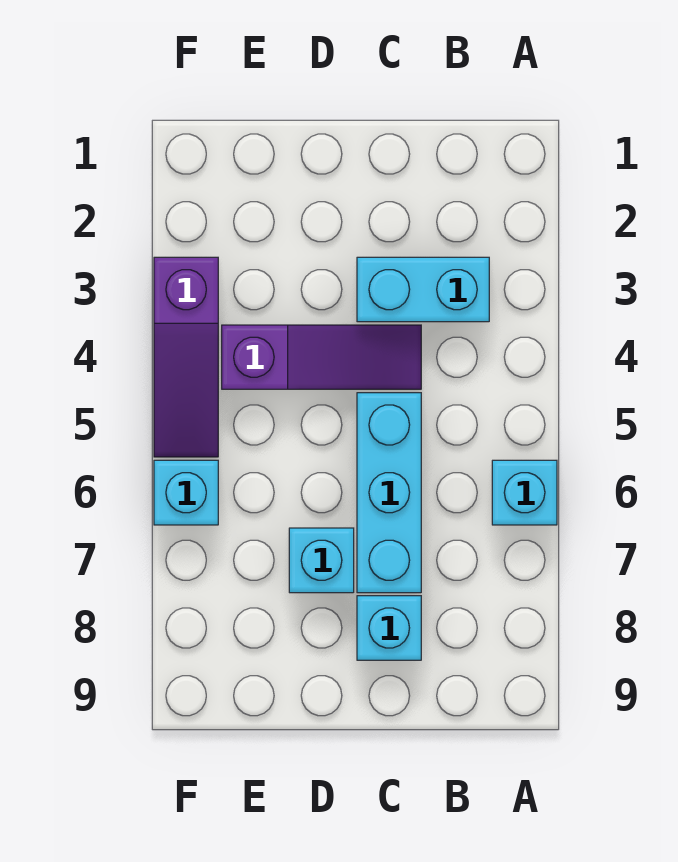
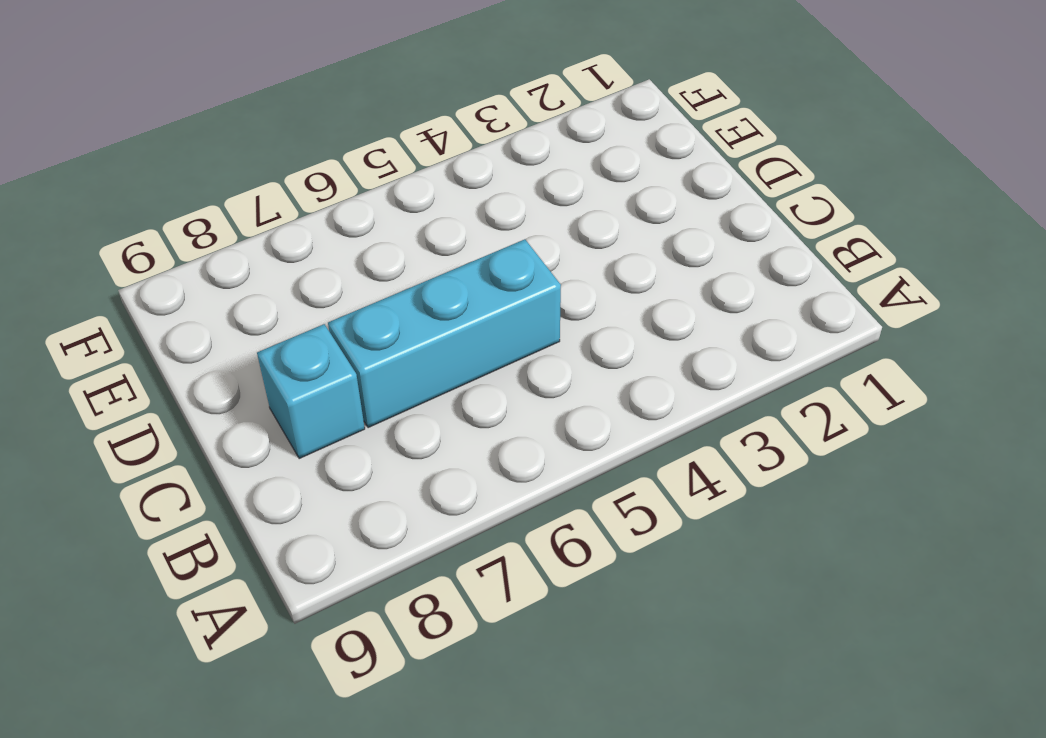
none -> cyan brick A6 level 1
none -> cyan brick B3:C3 level 1

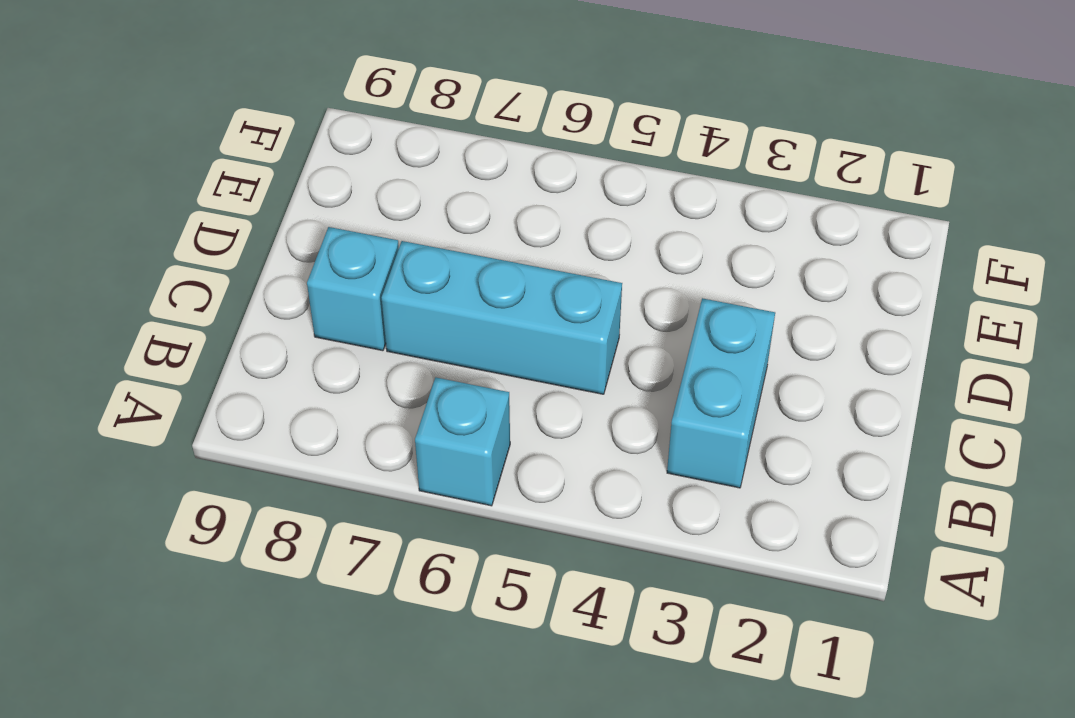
none -> purple slope C4:E4 level 1 top E
none -> cyan brick D7 level 1

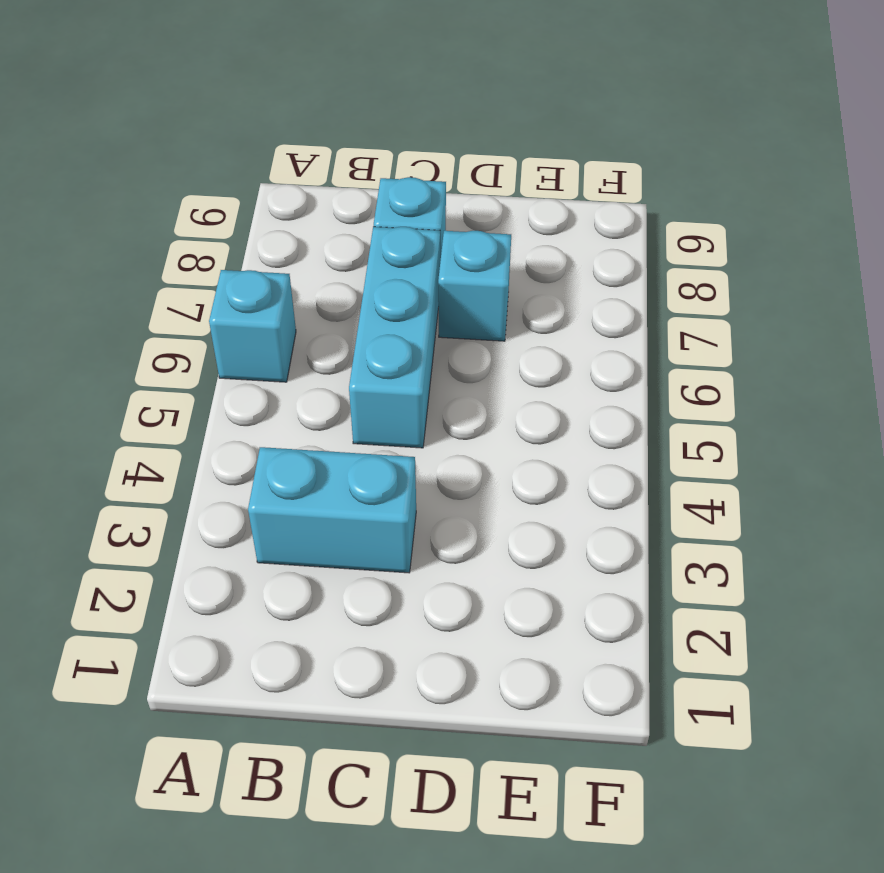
none -> purple slope C4:E4 level 1 top E
none -> purple slope F3:F5 level 1 top 3

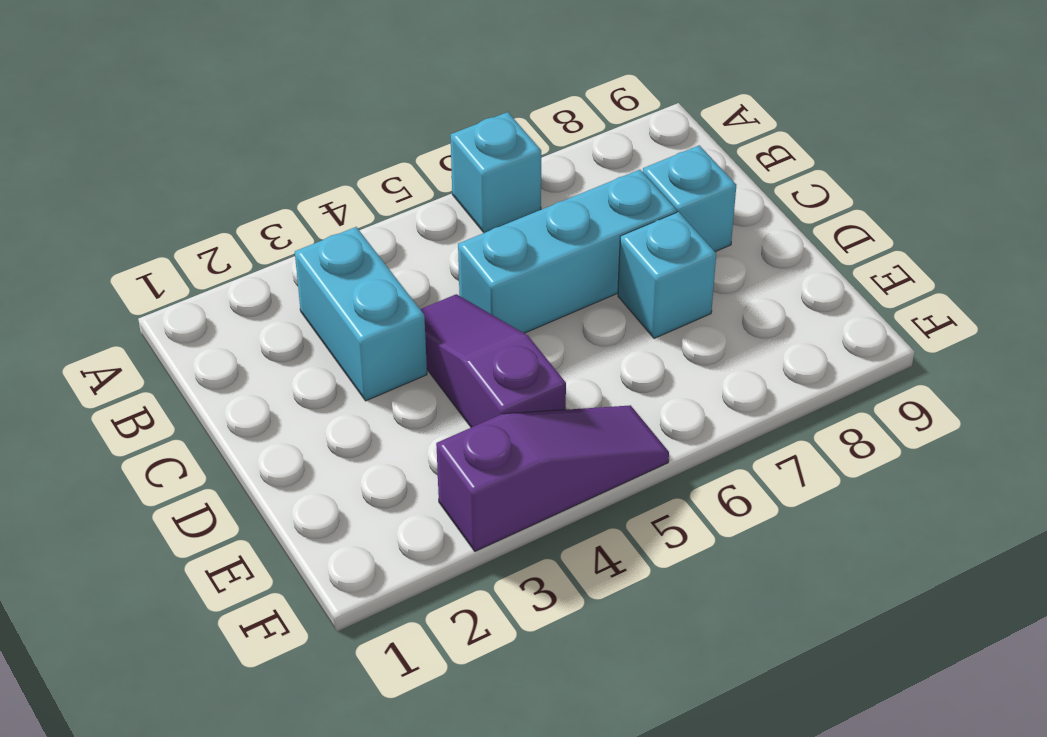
none -> cyan brick F6 level 1

